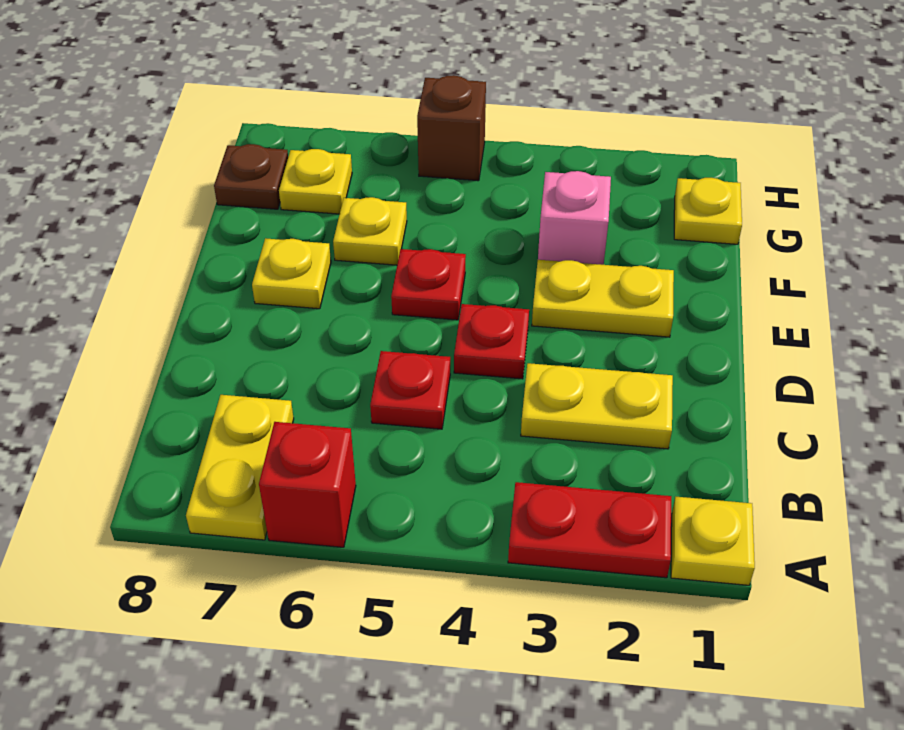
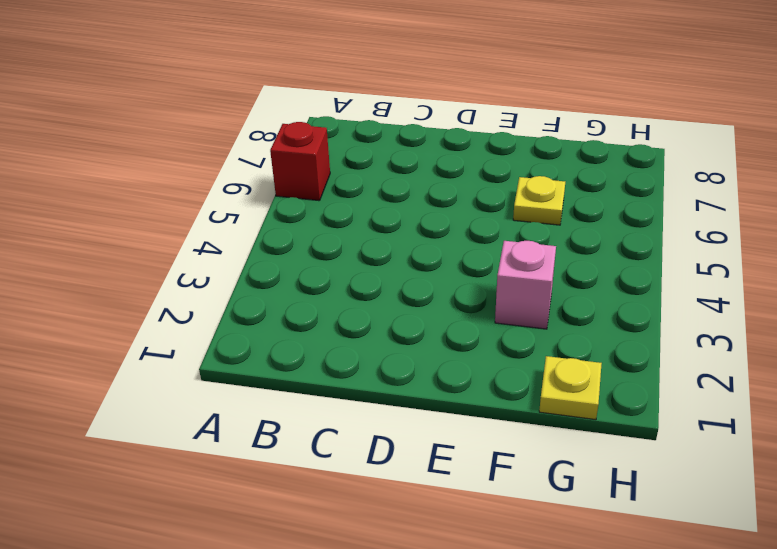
none -> yellow plate A1 level 1
none -> red plate A2:A3 level 1
none -> yellow plate A7:B7 level 1

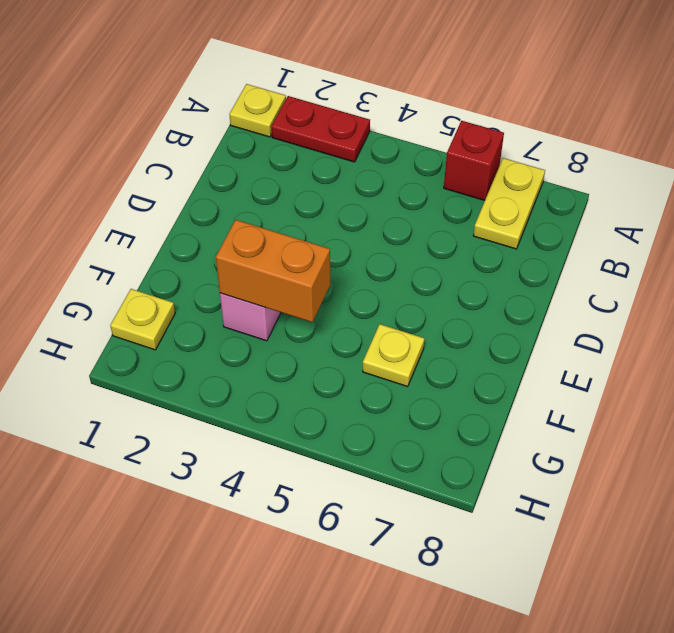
orange brick F3:F4 level 2 -> none
none -> yellow plate C2:C3 level 1
none -> red plate C5 level 1
none -> red plate D4 level 1

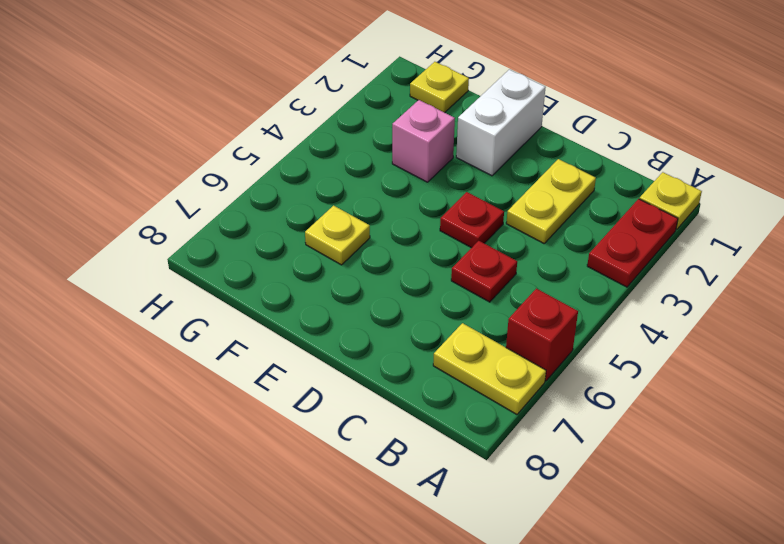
white brick E1:E2 level 1 -> yellow plate E2:E3 level 1
none -> red plate E5 level 1
none -> yellow plate E7 level 1
none -> yellow plate G7 level 1

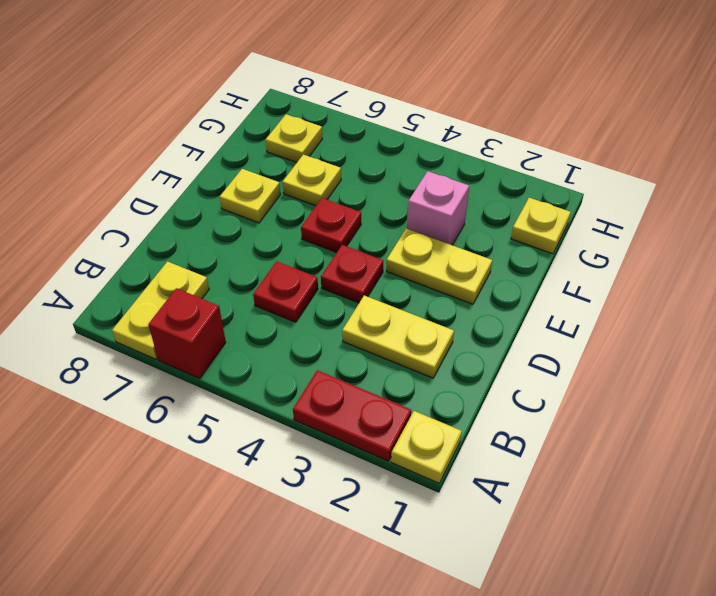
none -> brown plate G8 level 1
none -> brown brick H5 level 1

